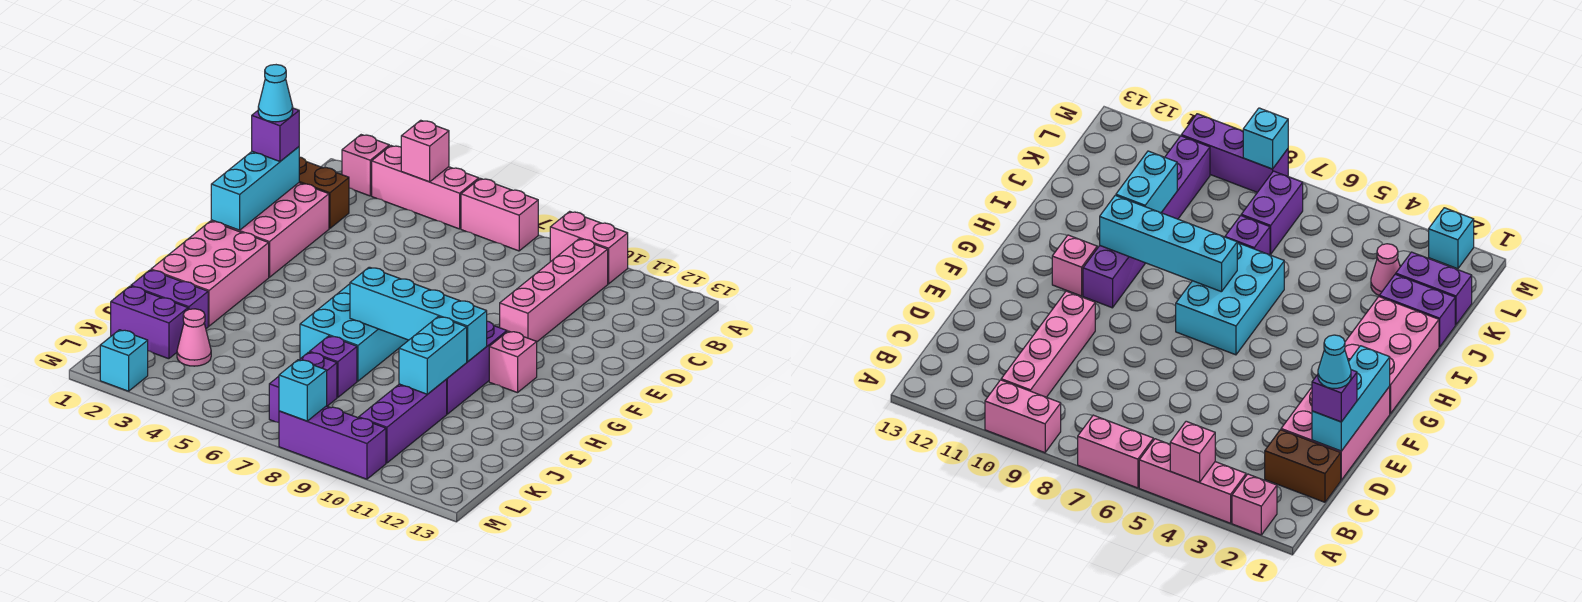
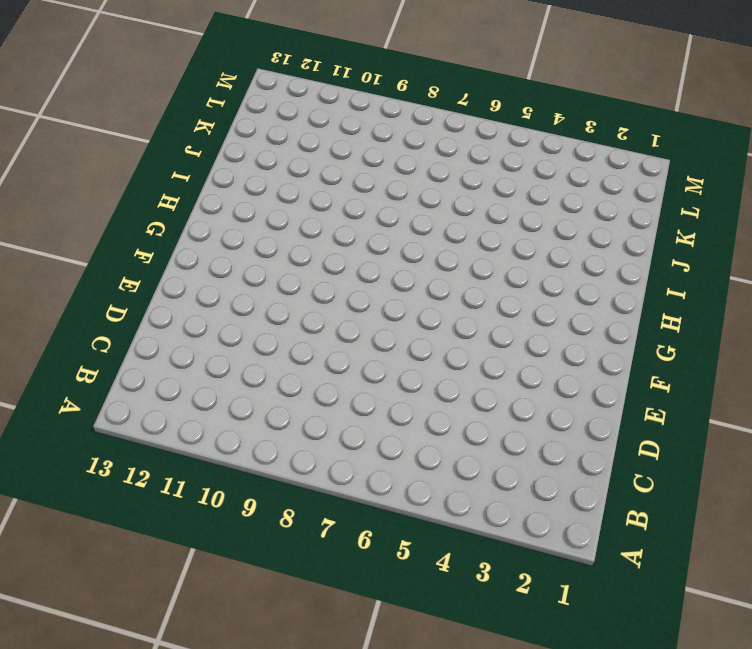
none -> pink brick A2 level 1
none -> pink brick A3:A5 level 1
none -> pink brick A6:A7 level 1

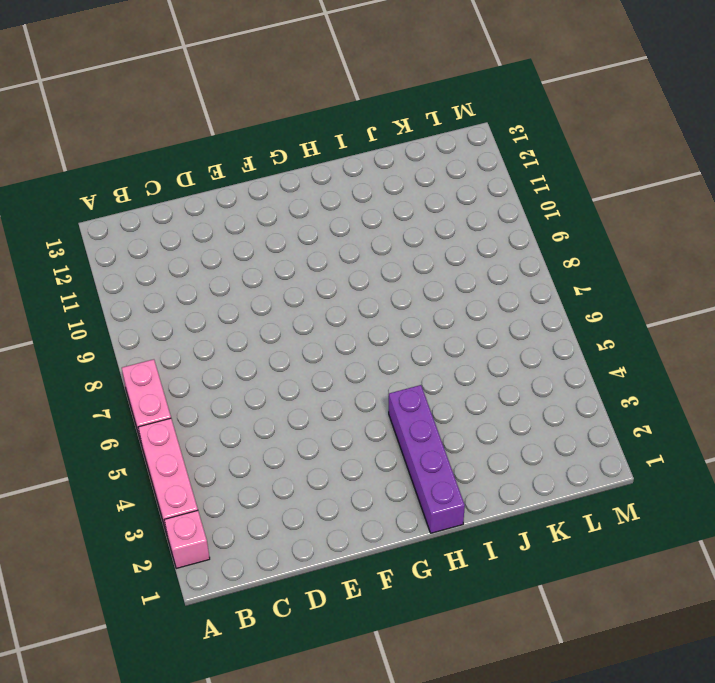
purple brick H1:H4 level 1 -> pink brick G1:I2 level 1
none -> pink brick A9:A10 level 1
none -> pink brick B10:E10 level 1
none -> brown brick C1:C2 level 1

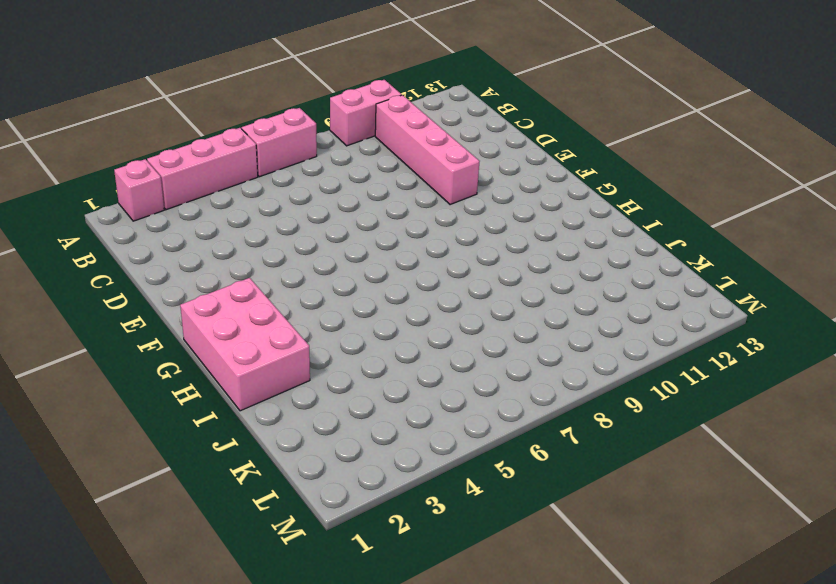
none -> brown brick C1:C2 level 1
none -> pink brick D1:F2 level 1
none -> cyan brick G6:I7 level 1

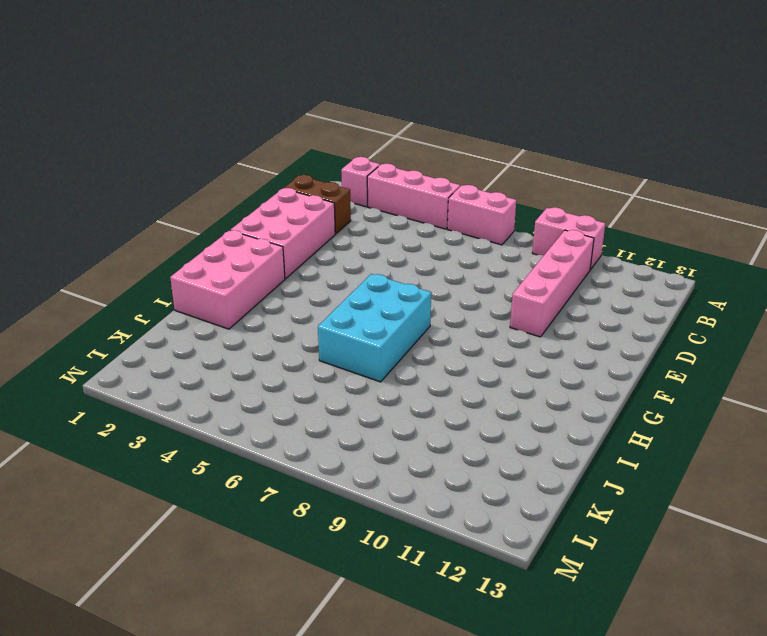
none -> purple brick G10:I10 level 1
none -> pink brick G11 level 1
none -> purple brick J1:J2 level 1

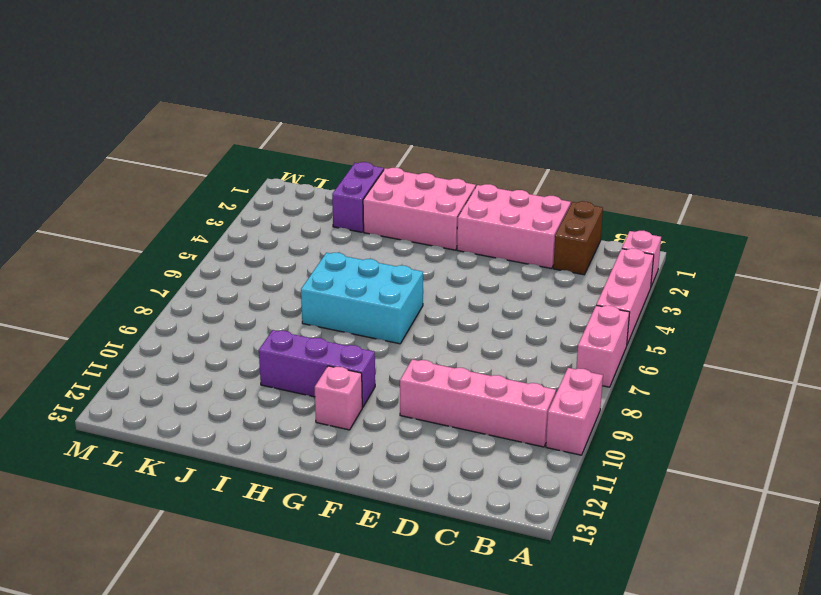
none -> purple brick J7 level 1
none -> purple brick J10:L10 level 1
none -> purple brick K1:K2 level 1

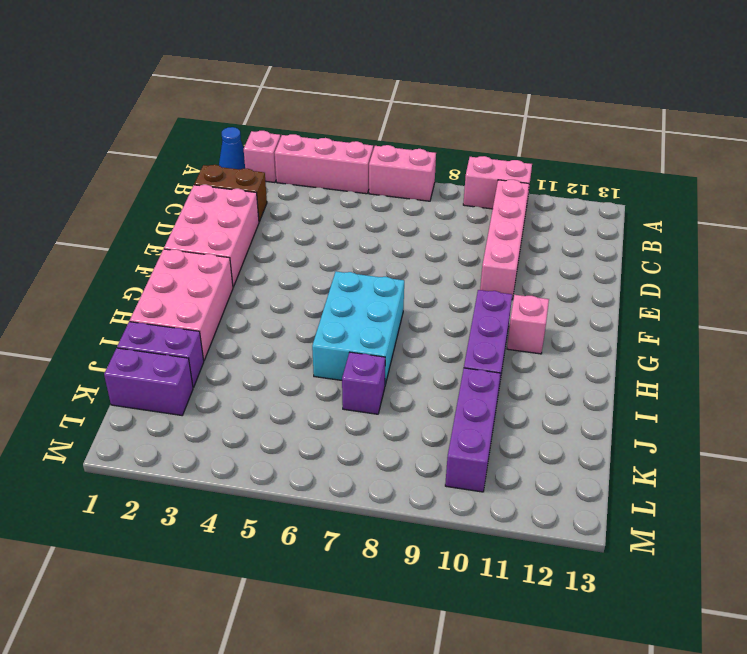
blue cone A1 level 1 -> none
none -> pink cone K3 level 1
none -> purple brick K7:L7 level 1
none -> cyan brick M2 level 1

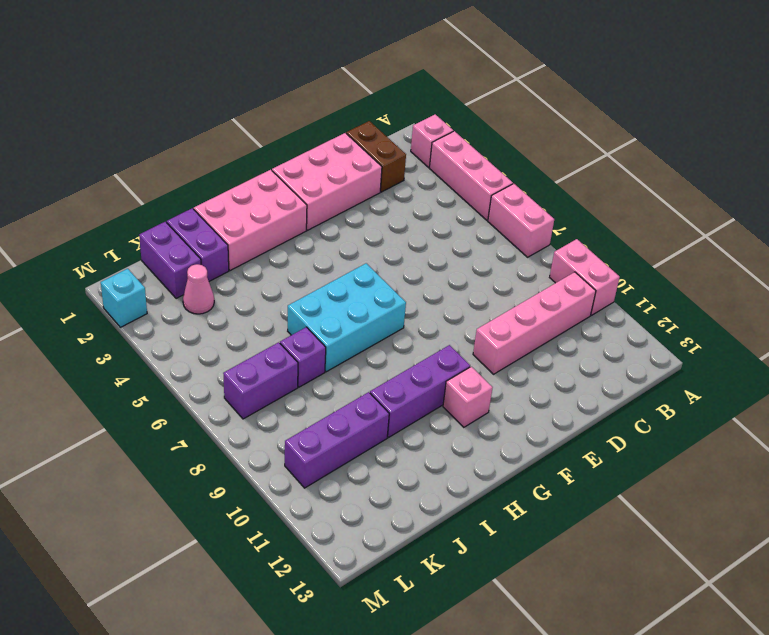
none -> purple brick M8:M10 level 1
none -> pink brick A4 level 2
none -> cyan brick D1:F1 level 2

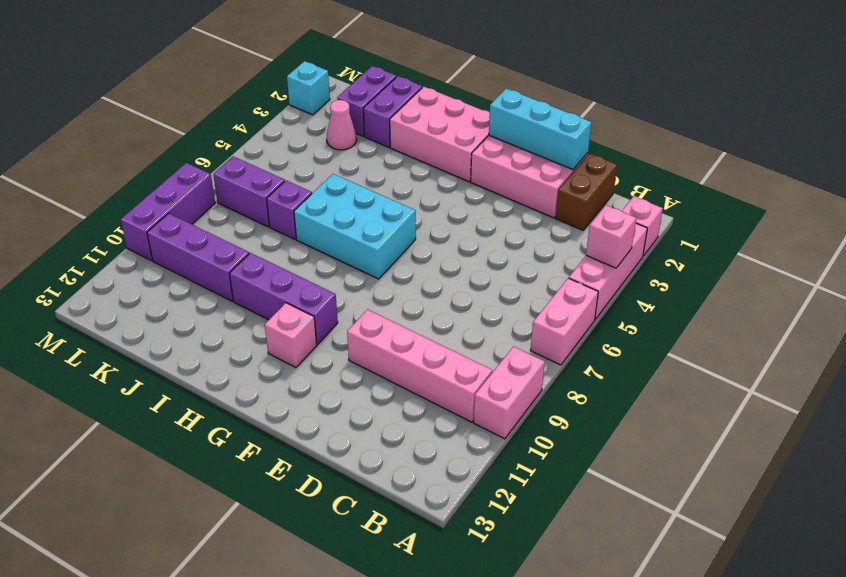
none -> cyan brick H7:H10 level 2
none -> cyan brick I10:J10 level 2
none -> cyan brick M8 level 2

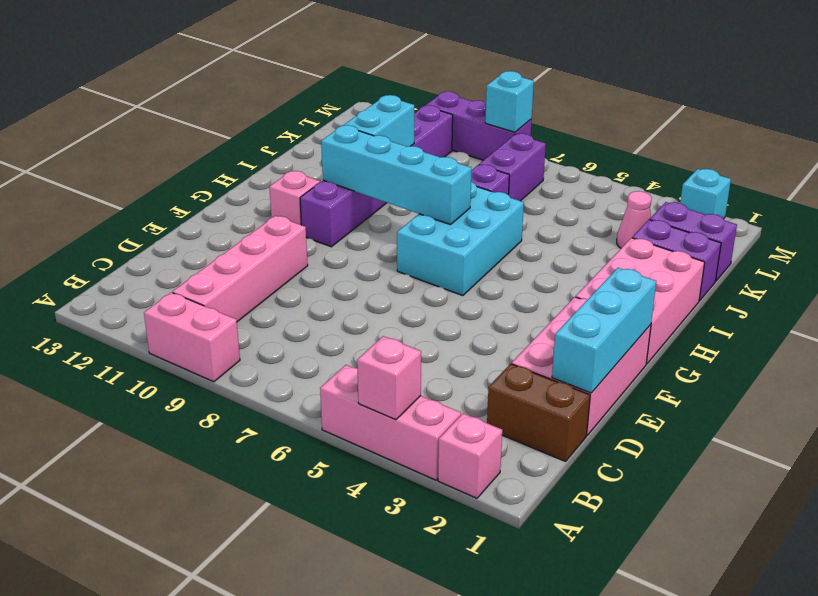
none -> pink brick A6:A7 level 1
none -> purple brick D1 level 3
none -> cyan cone D1 level 4

